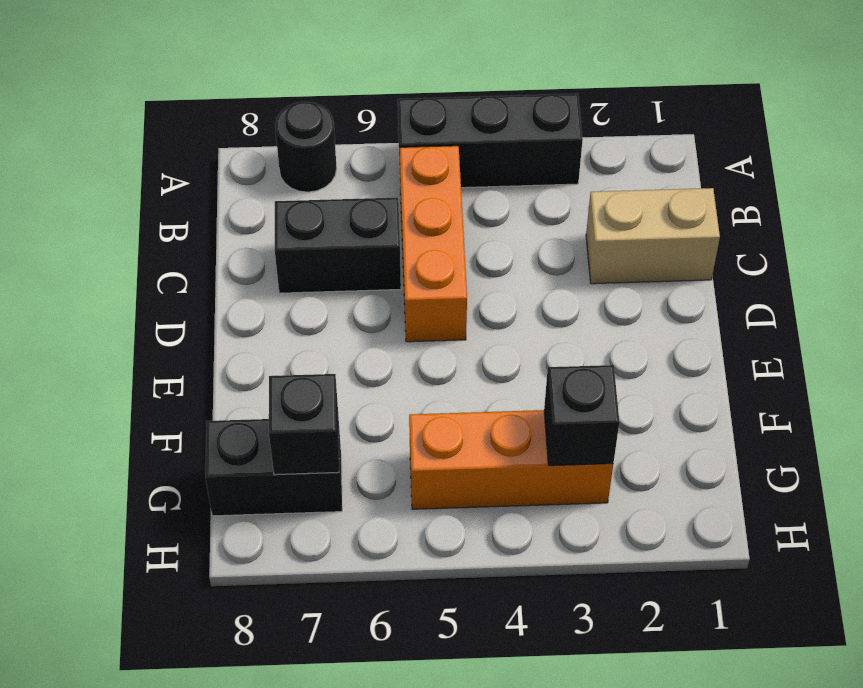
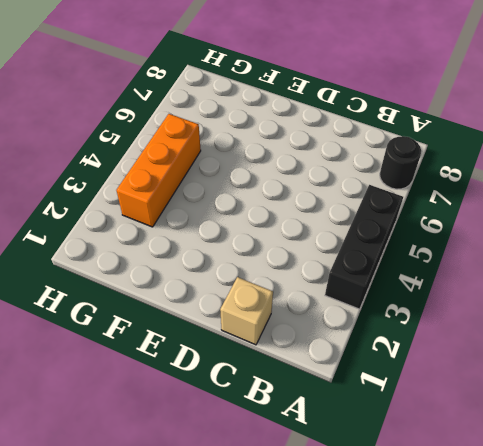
tan brick C1 level 1 -> tan brick C1:C2 level 1
none -> orange brick B5:D5 level 1
none -> black brick C6:C7 level 1

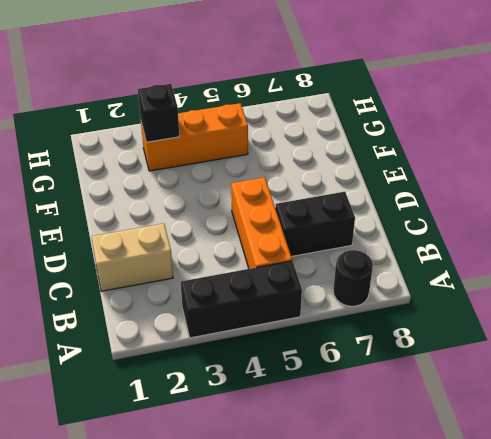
none -> black brick G7:G8 level 1
none -> black brick G7 level 2

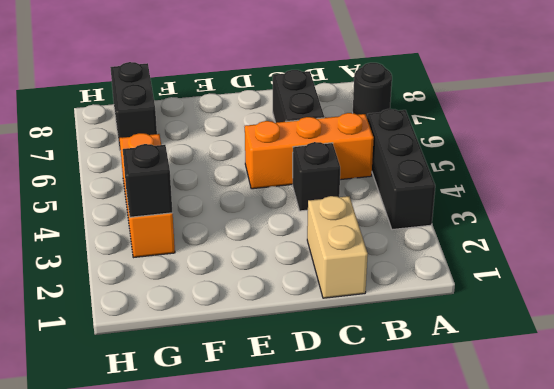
black brick C4 level 1 -> black brick G7 level 2

